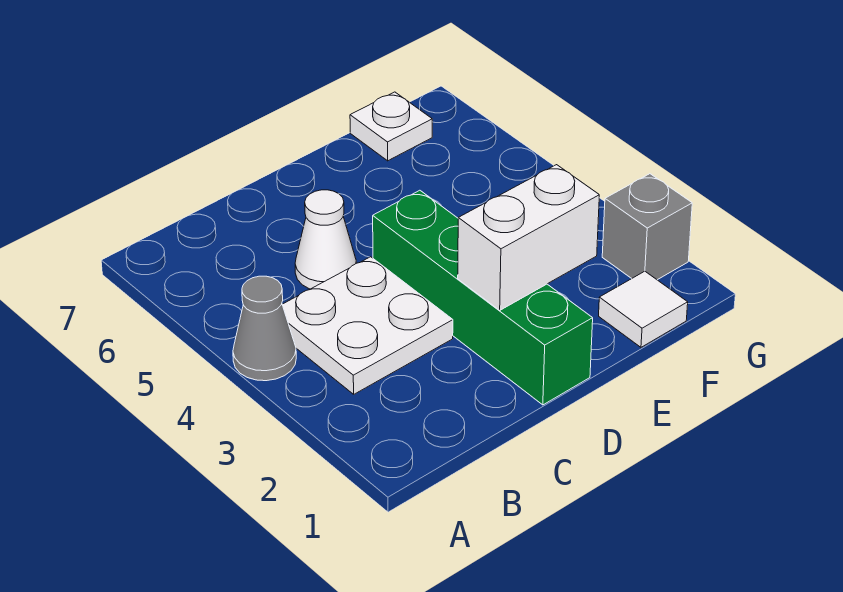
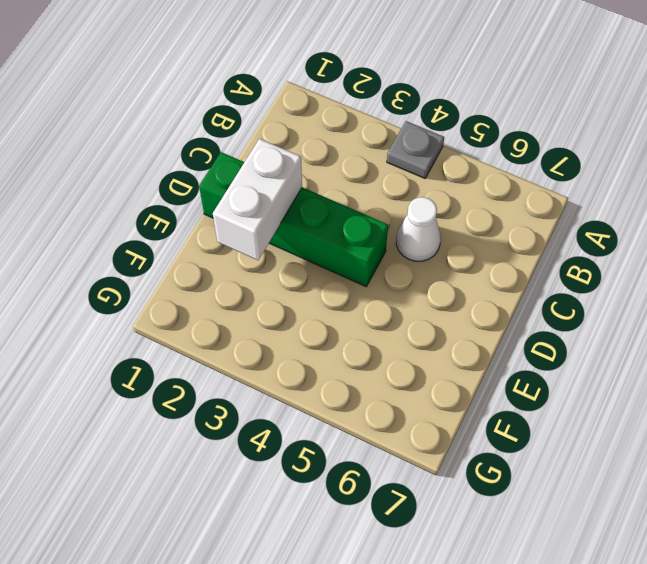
grey plate A4 level 1 -> grey cone A4 level 1
none -> white plate B3:C4 level 1
none -> white tile F1 level 1

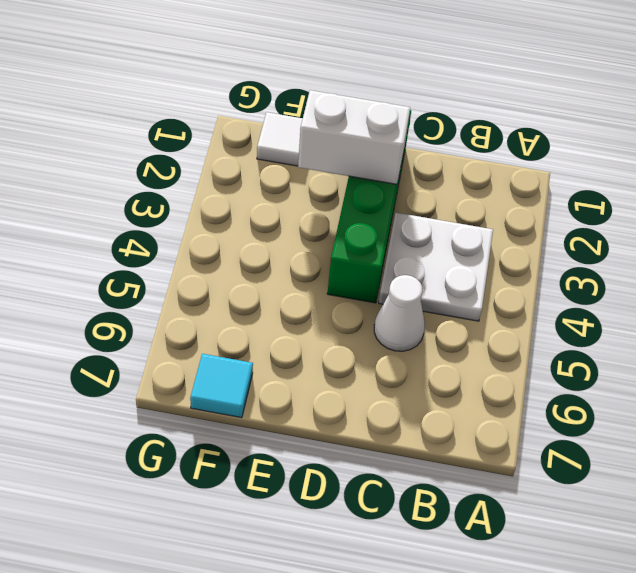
cyan tile F7 level 1 -> white plate F7 level 1
none -> grey cone A4 level 1
none -> grey brick G2 level 1

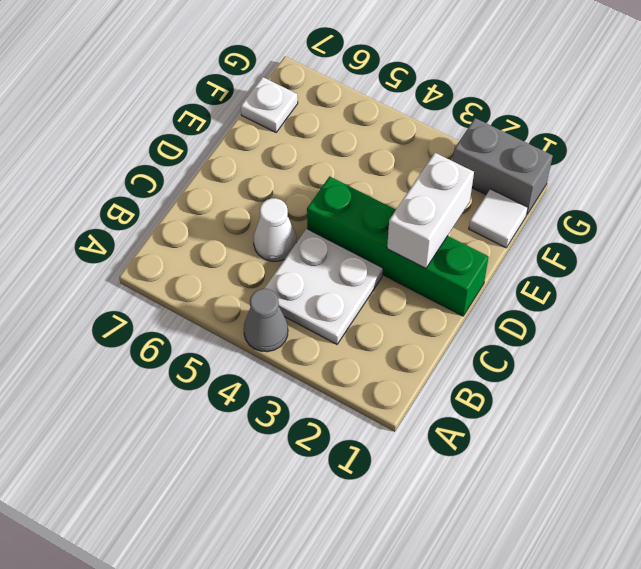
grey brick G1:G2 level 1 -> grey brick G2 level 1

